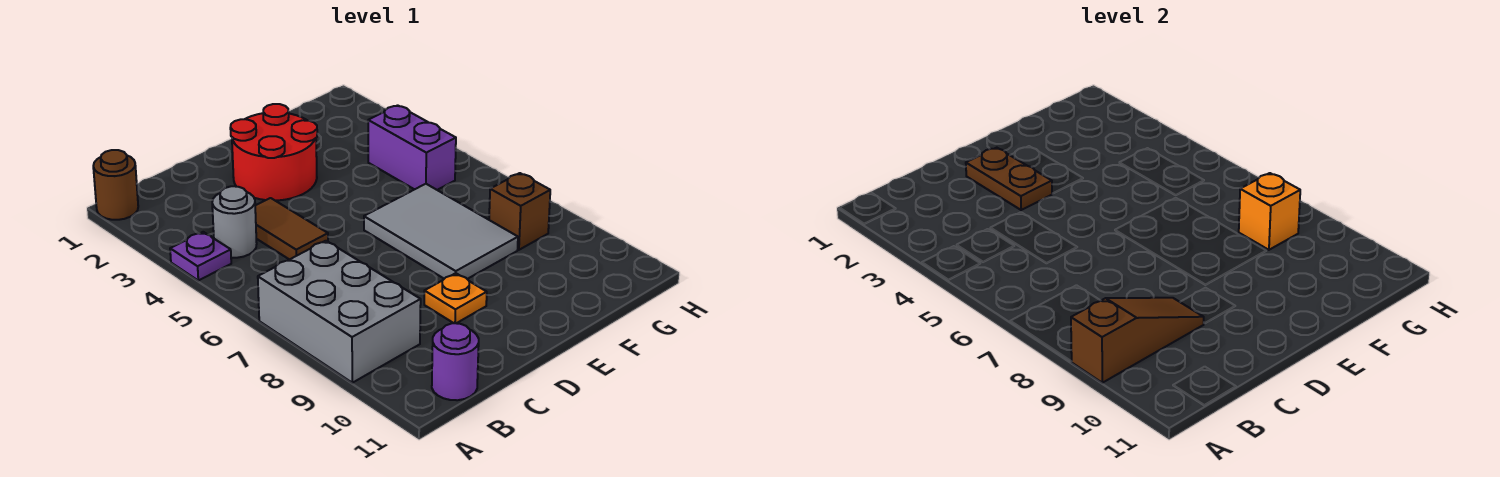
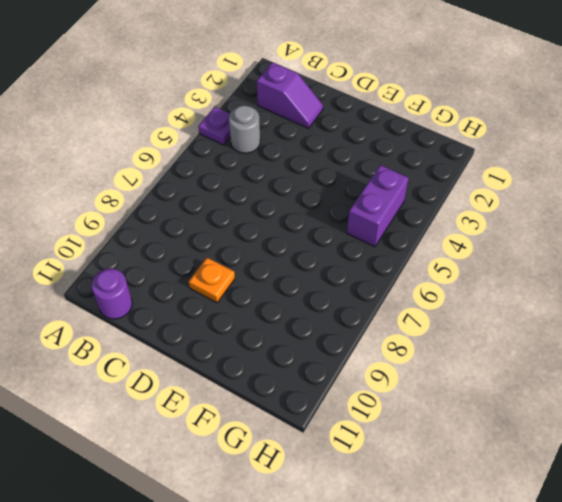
purple slope B2:C2 level 1 top B -> none
none -> brown round brick A1 level 1
none -> grey brick A7:B9 level 1
none -> brown tile C4:C5 level 1

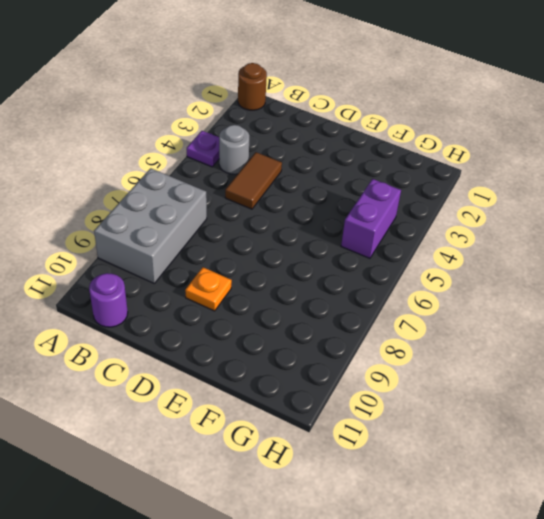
none -> red round brick D2:E3 level 1
none -> grey tile E6:F8 level 1
none -> brown brick G8 level 1

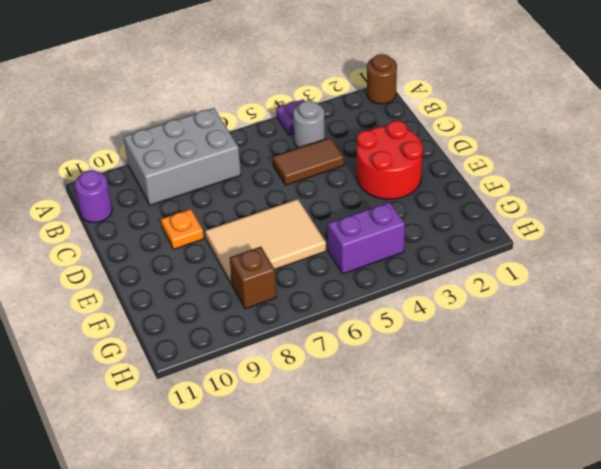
tan tile E6:F8 level 1 -> grey tile E6:F8 level 1
none -> brown slope A9:C9 level 2 top A
none -> brown plate D2:D3 level 2
none -> orange brick G8 level 2

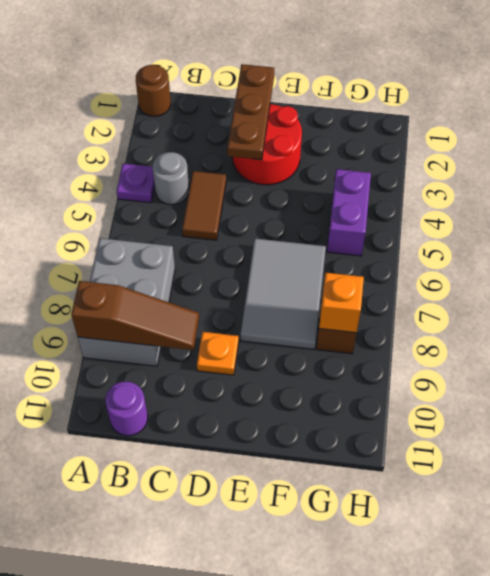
brown plate D1:D3 level 2 -> brown plate D2:D3 level 2

